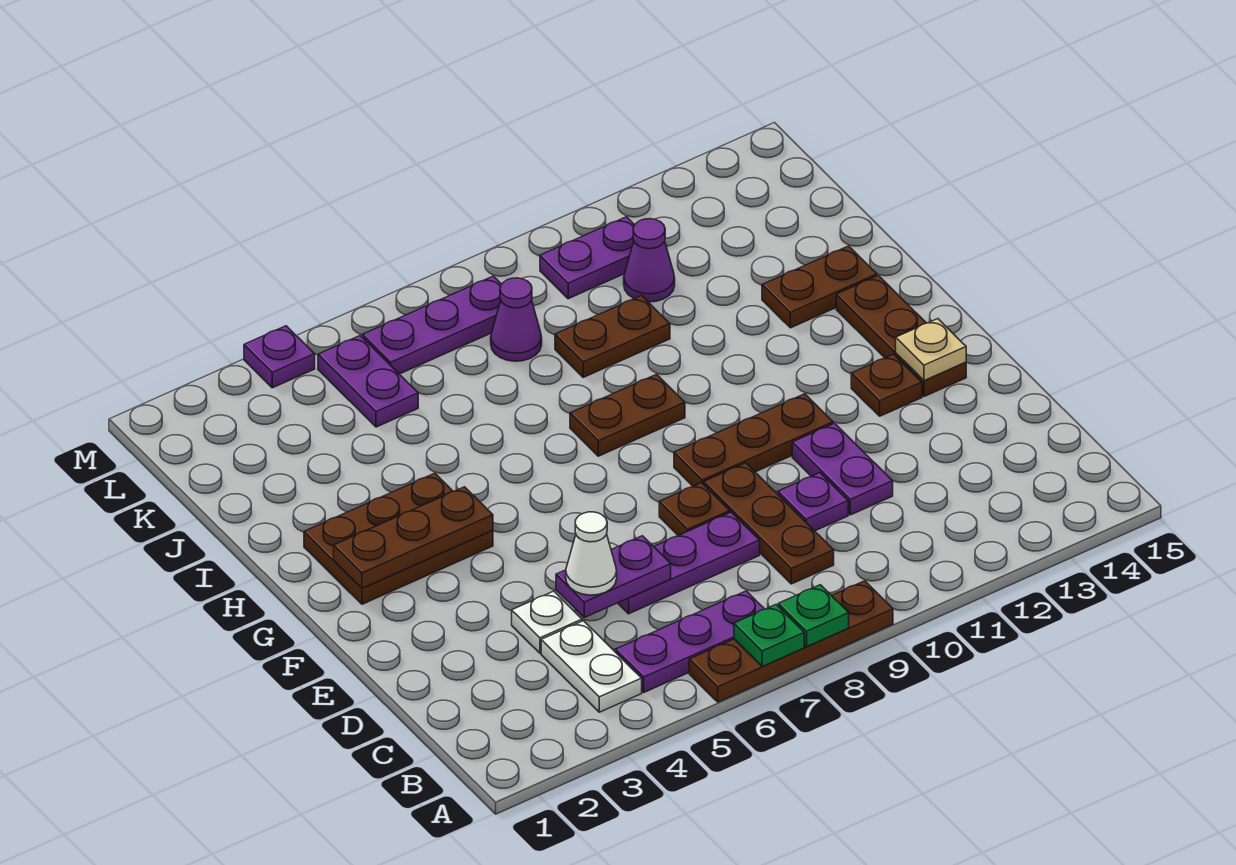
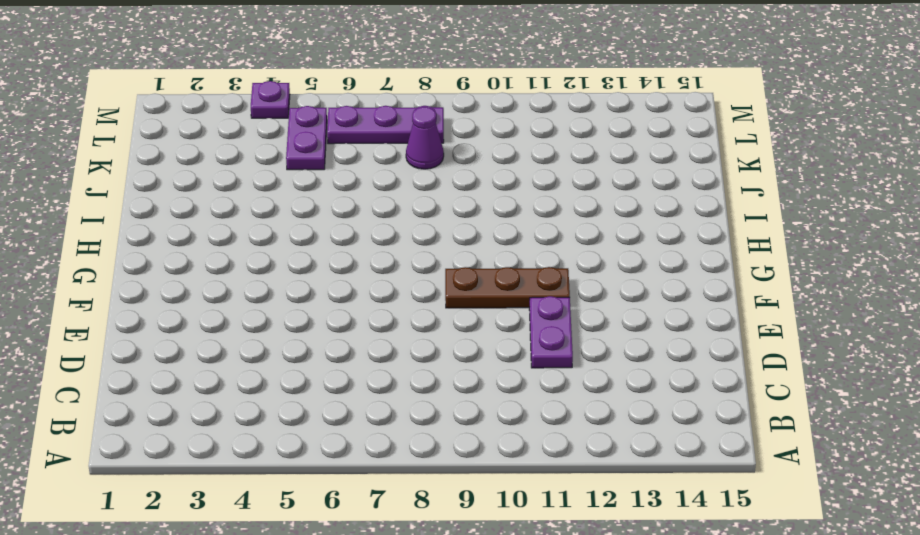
none -> brown plate A6:A9 level 1
none -> white plate B4:C4 level 1
none -> purple plate B5:B7 level 1

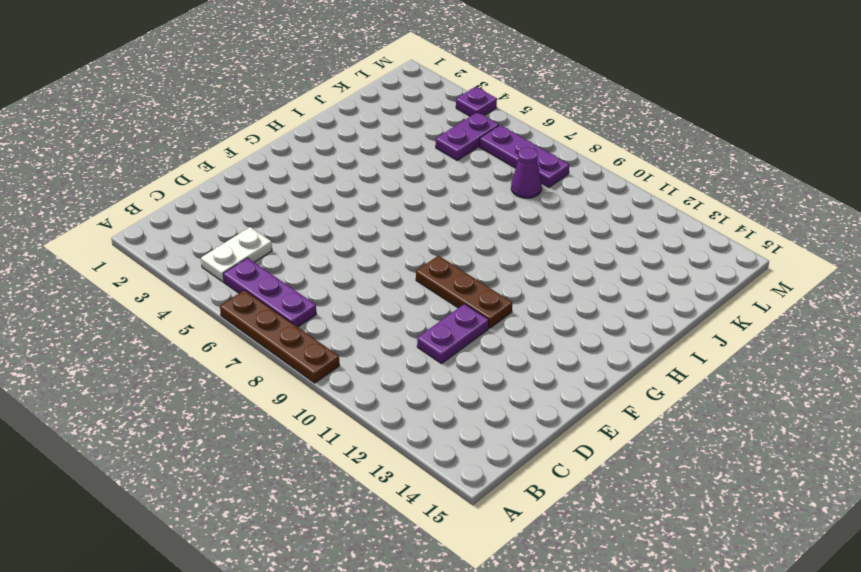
none -> brown plate C9:E9 level 1
none -> white plate D4 level 1
none -> purple plate D6:D8 level 1

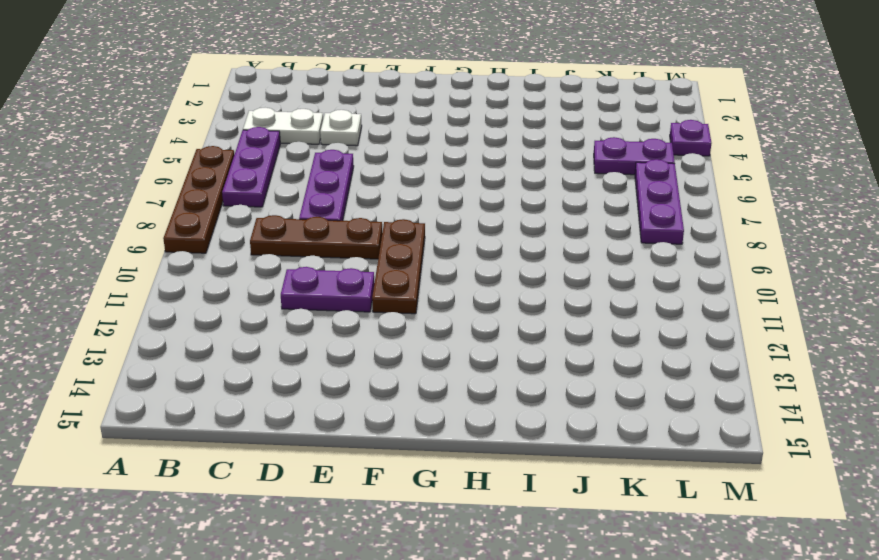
none -> purple plate D10 level 1
none -> brown plate E8 level 1
none -> brown plate F13 level 1

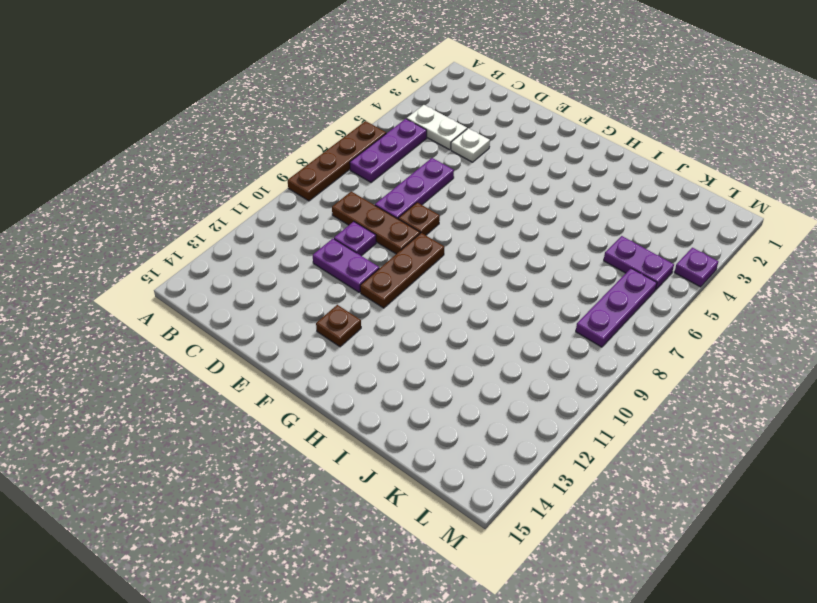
none -> brown plate F14:H14 level 1
none -> brown plate G2:H4 level 1
none -> brown plate H8:H9 level 1

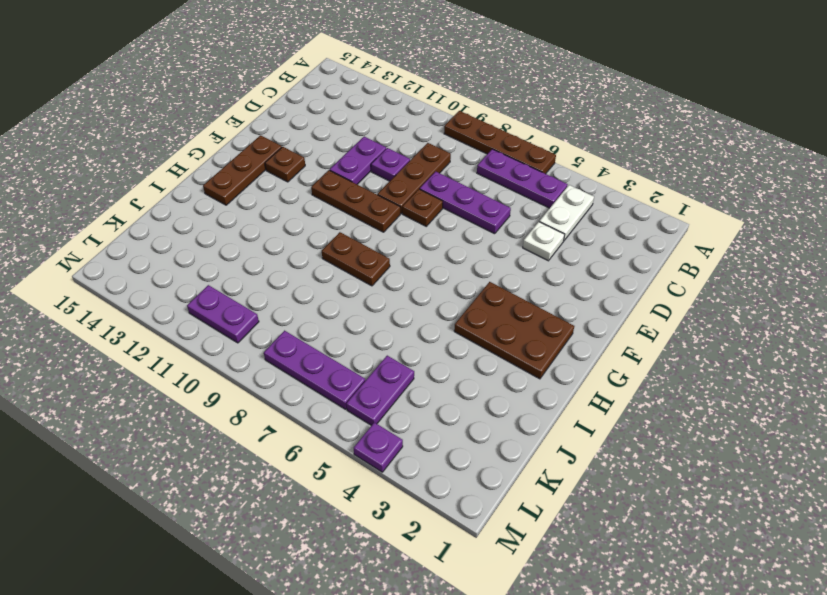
none -> brown plate I13:I14 level 1
none -> brown plate J9:J10 level 1
none -> purple cone K8 level 1

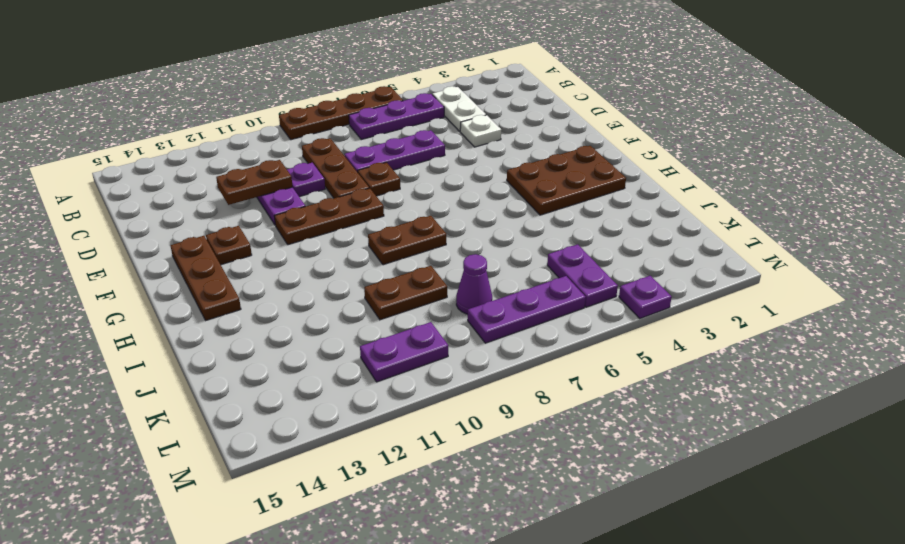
brown plate D11:D12 level 2 -> brown plate I13:I14 level 1
none -> purple cone K11 level 1
none -> green plate A7 level 2
none -> green plate A8 level 2

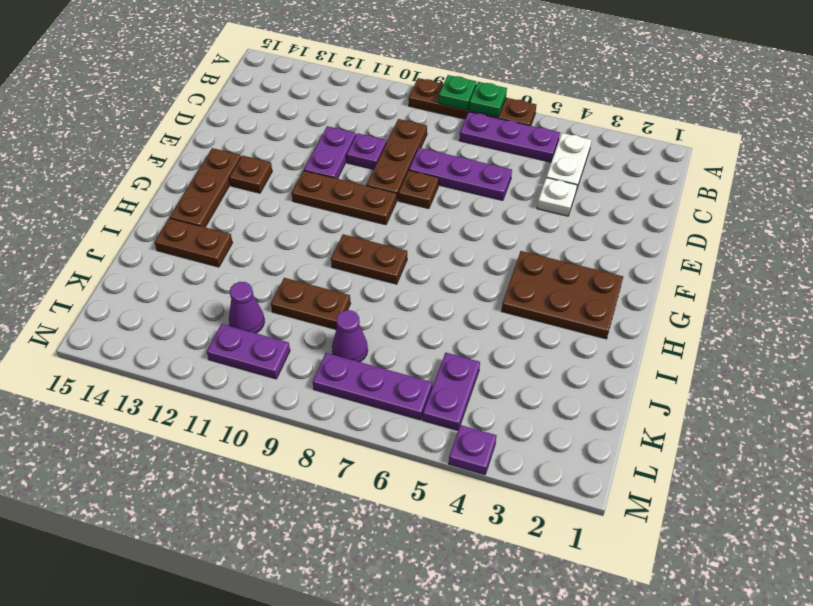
none -> purple plate D5:D6 level 2
none -> tan plate F14 level 2
none -> brown plate G2:G4 level 2

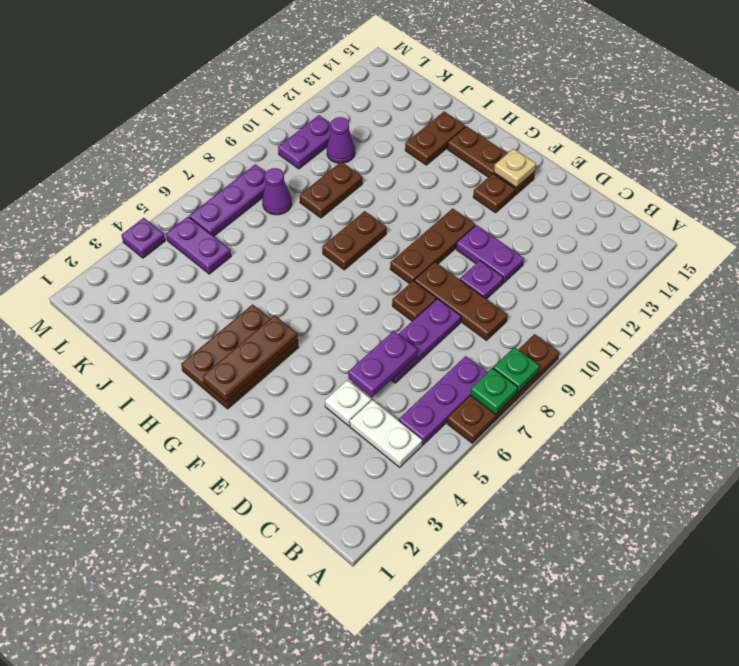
none -> white cone D5 level 3

